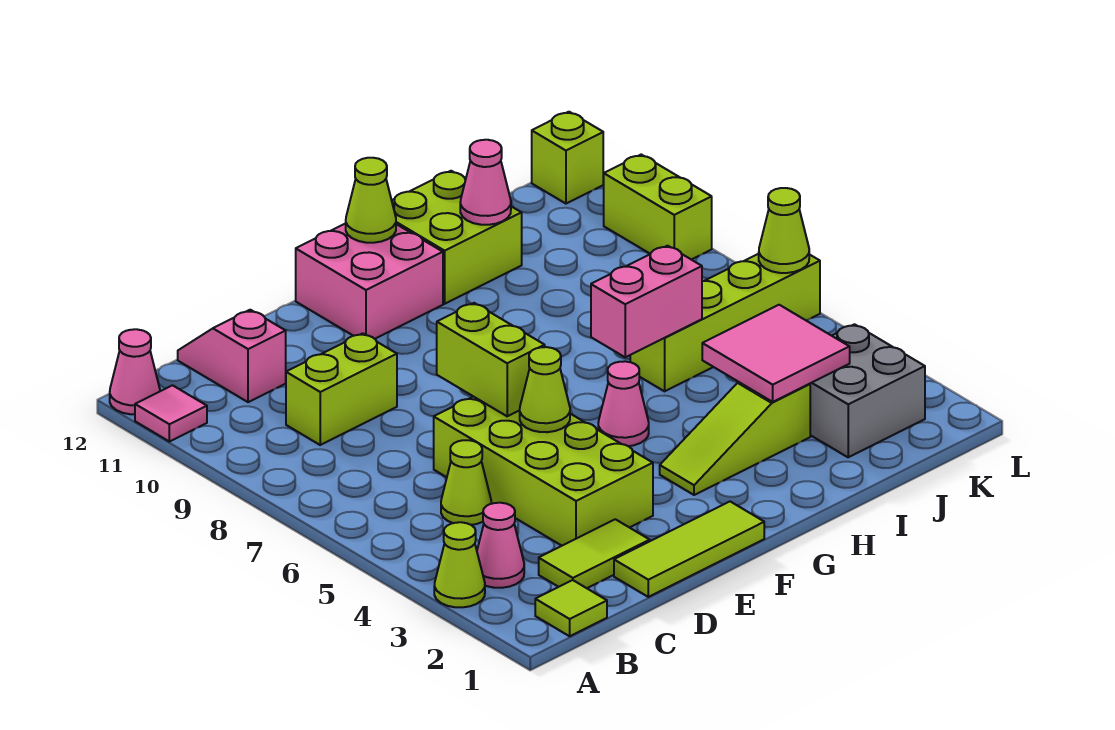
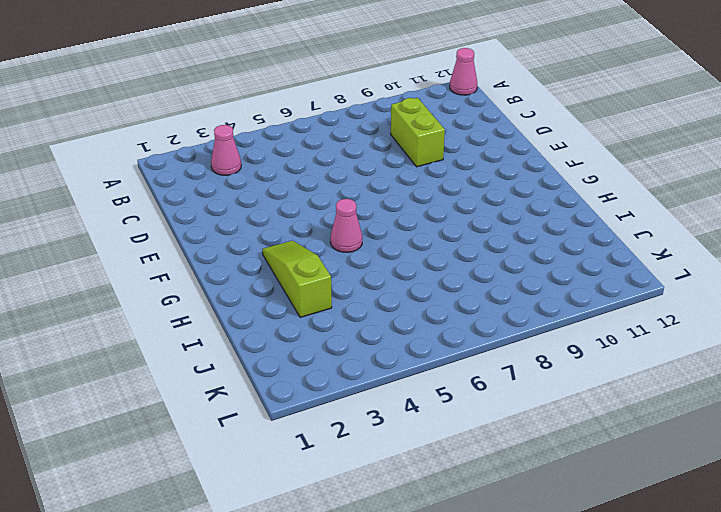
none -> lime cone A3 level 1
none -> pink tile A11 level 1
none -> lime tile B1 level 1

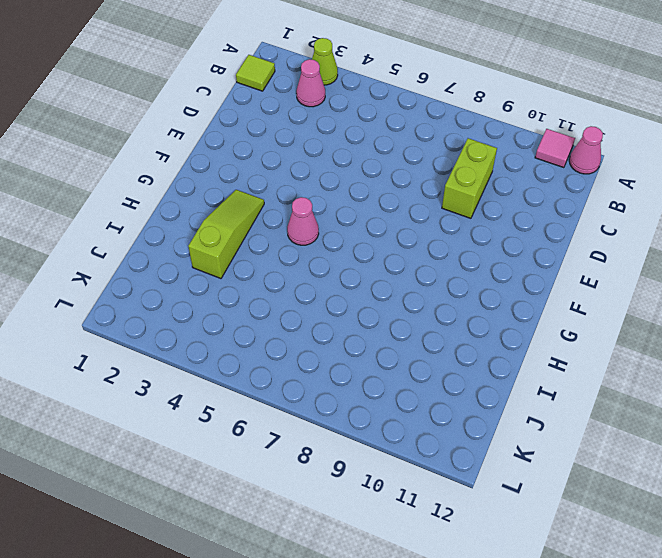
none -> lime tile C2:D2 level 1
none -> lime cone C5 level 1
none -> pink slope C11:C12 level 1 top 11

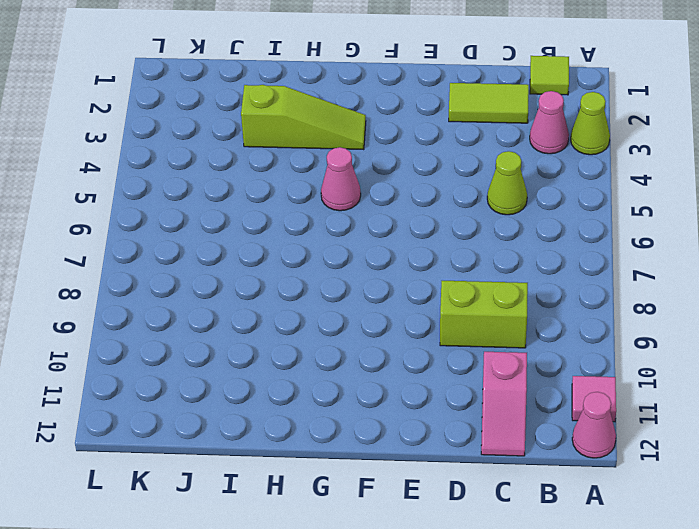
none -> lime tile D1:F1 level 1
none -> lime brick D3:E6 level 1
none -> pink brick F11:G12 level 1

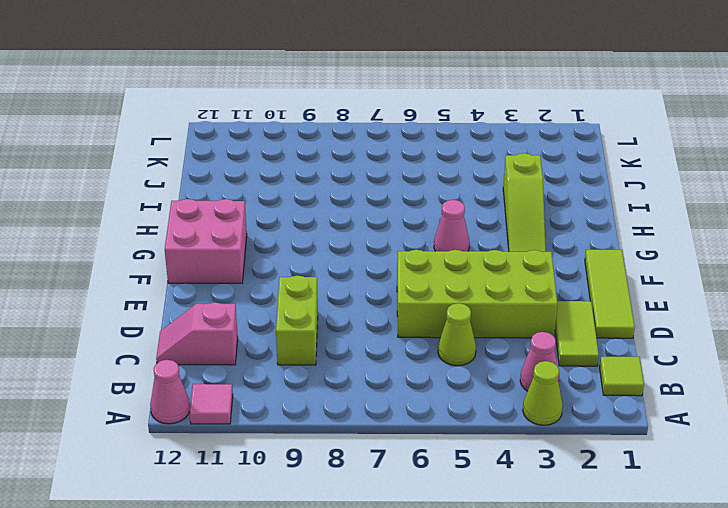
none -> lime brick H11:I12 level 1
none -> lime brick I6:L6 level 1
none -> grey brick J2:K3 level 1

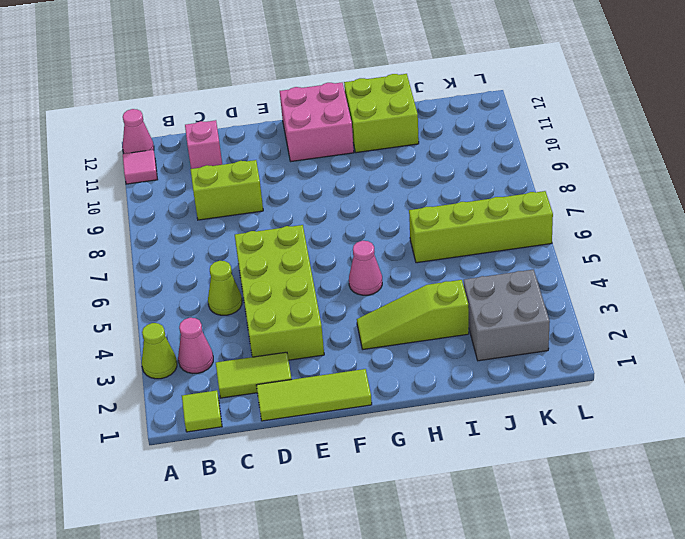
none -> lime brick L9:L10 level 1
none -> lime brick L12 level 1
none -> lime cone E5 level 2

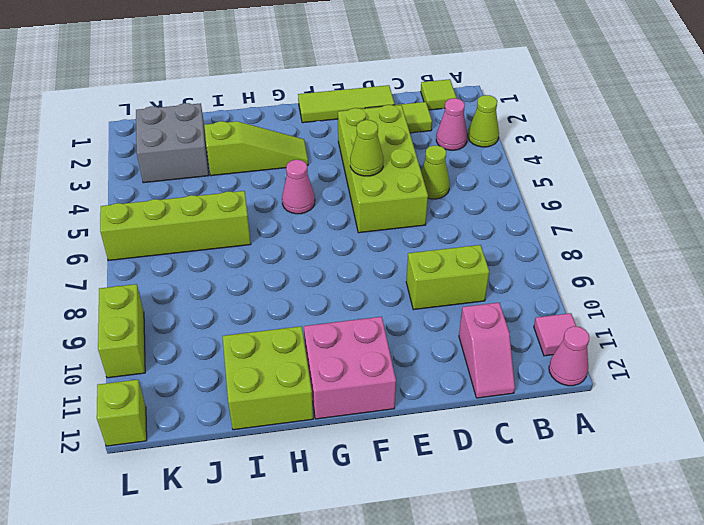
none -> lime brick E6:E7 level 2
none -> lime cone G12 level 2
none -> pink brick H6:I6 level 2

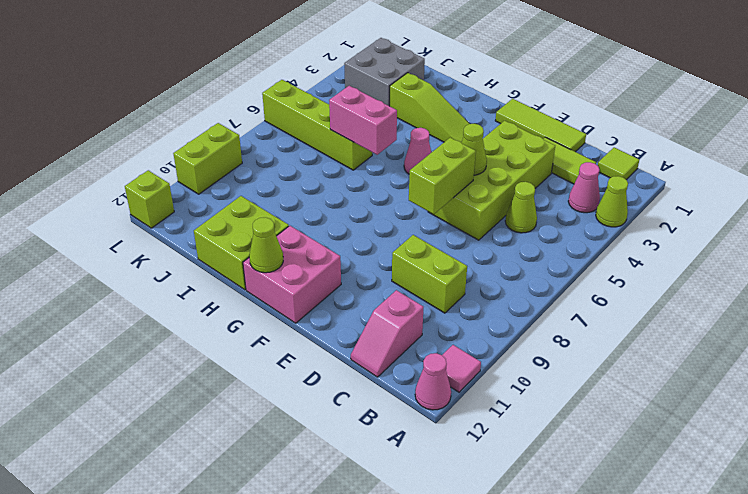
none -> pink tile I3:J4 level 2
none -> pink cone I11 level 2
none -> lime cone L6 level 2

